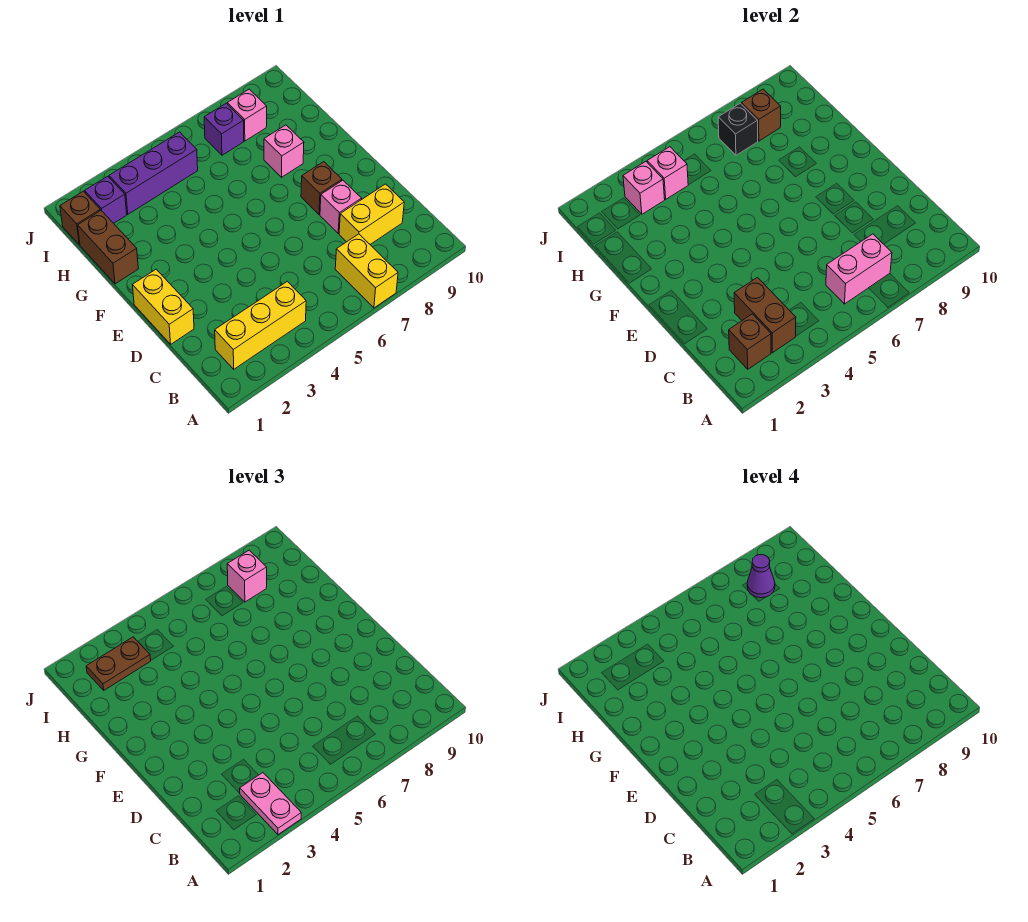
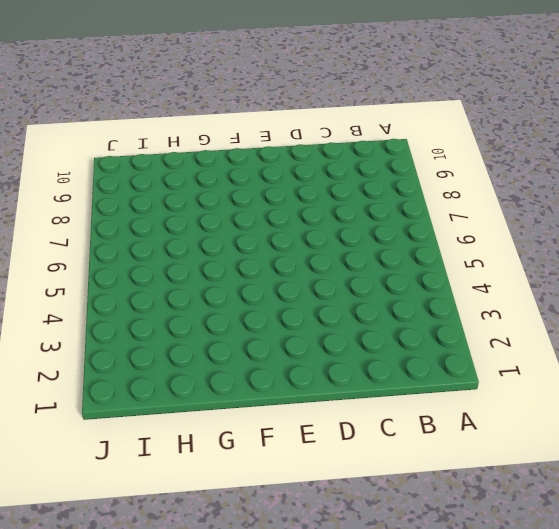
none -> yellow brick A7:B7 level 1
none -> yellow brick B2:B4 level 1
none -> yellow brick C8:C9 level 1

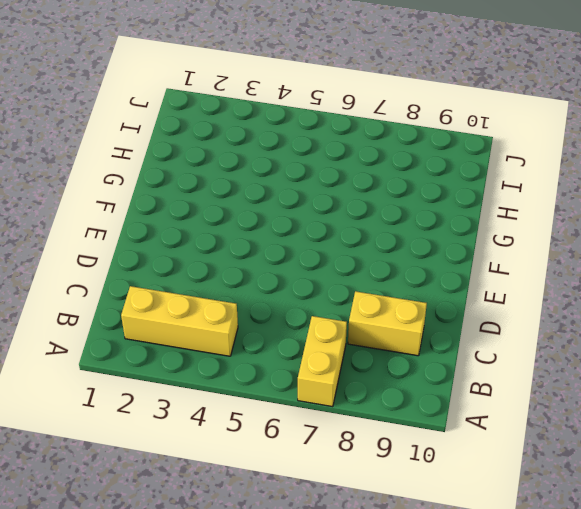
none -> yellow brick D1:E1 level 1
none -> pink brick D8 level 1
none -> brown brick E8 level 1

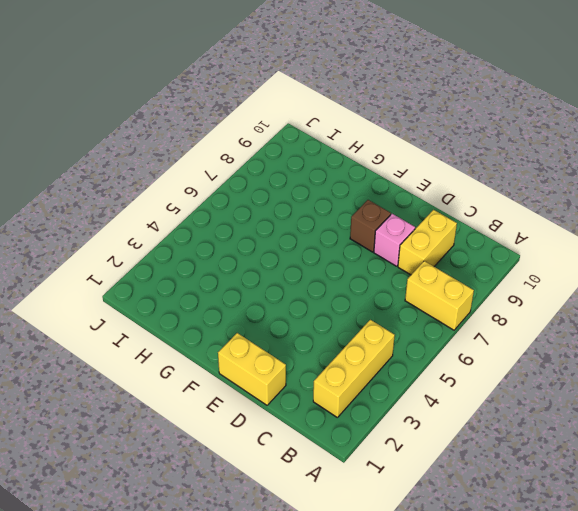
none -> brown brick G1:H1 level 1
none -> pink brick G8 level 1
none -> brown brick I1 level 1

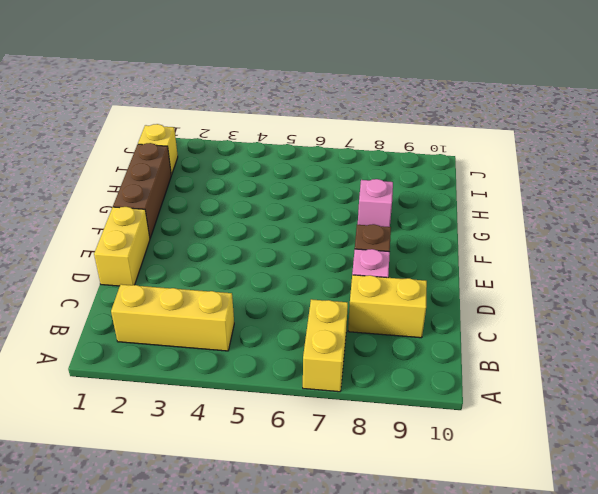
brown brick F1:H1 level 1 -> brown brick G1:H1 level 1
yellow brick I1 level 1 -> brown brick I1 level 1
none -> purple brick I2 level 1
none -> purple brick I3:I5 level 1
none -> purple brick I7 level 1

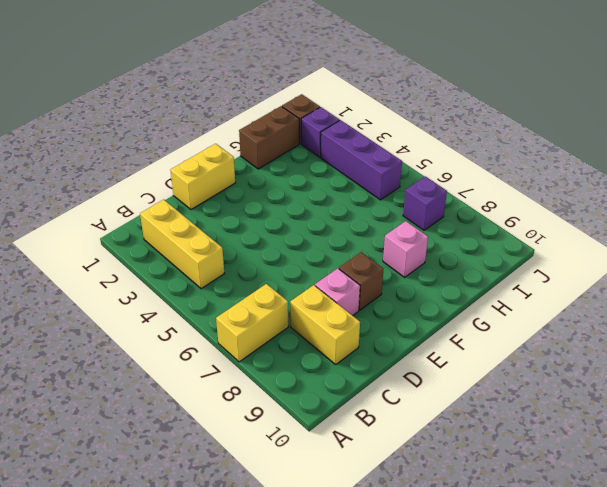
none -> pink brick I8 level 1
none -> brown brick B2 level 2
none -> brown brick B3:C3 level 2

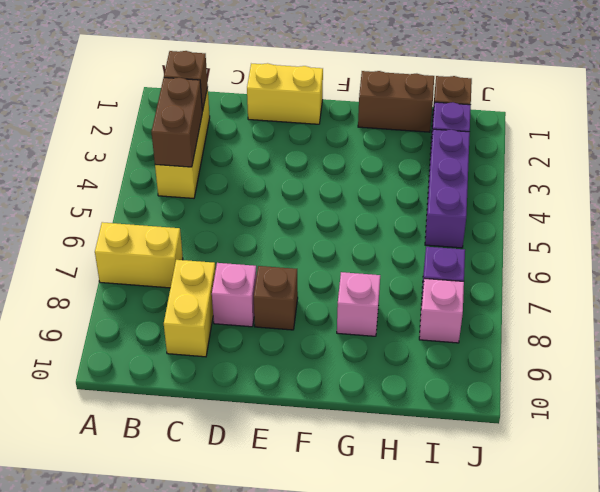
brown brick B3:B4 level 2 -> brown brick B3:C3 level 2
none -> pink brick B6:B7 level 2
none -> pink brick I3 level 2
none -> pink brick I4 level 2

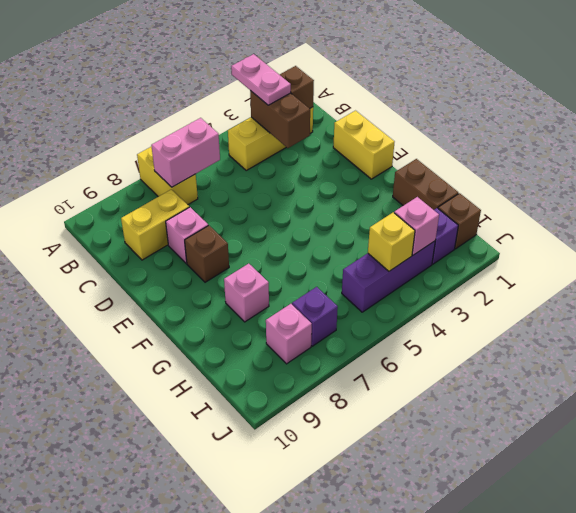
yellow brick I4 level 2 -> pink brick I4 level 2
none -> black brick I7 level 2
none -> brown brick I8 level 2
none -> brown plate I2:I3 level 3

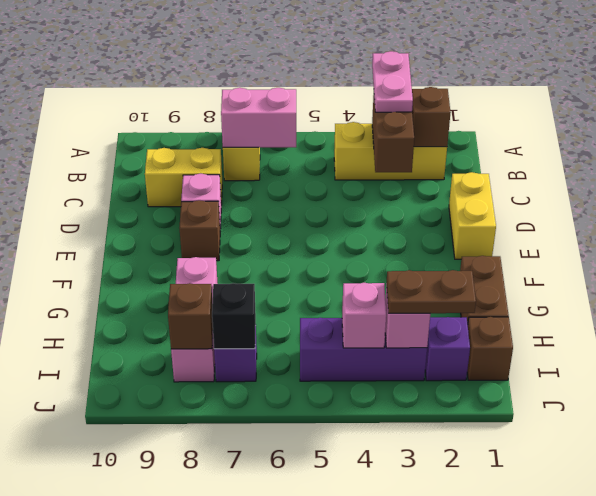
none -> pink brick I8 level 3
none -> purple cone I8 level 4

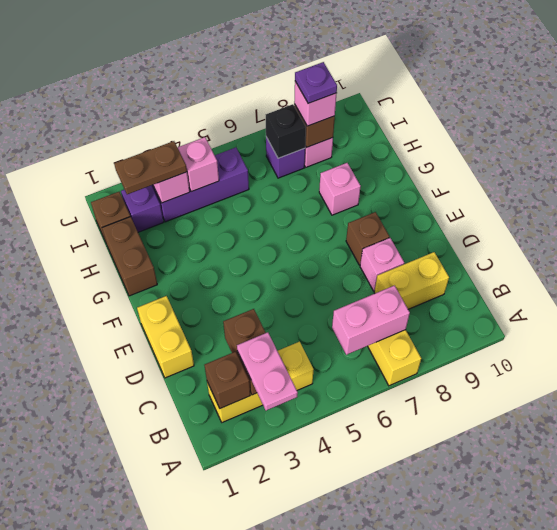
purple plate I8 level 4 -> purple cone I8 level 4

